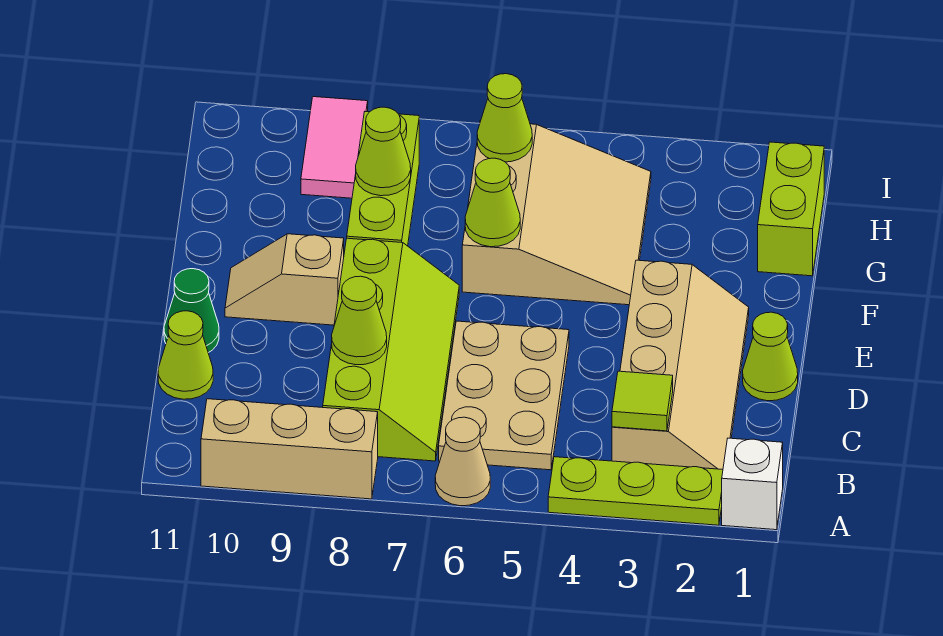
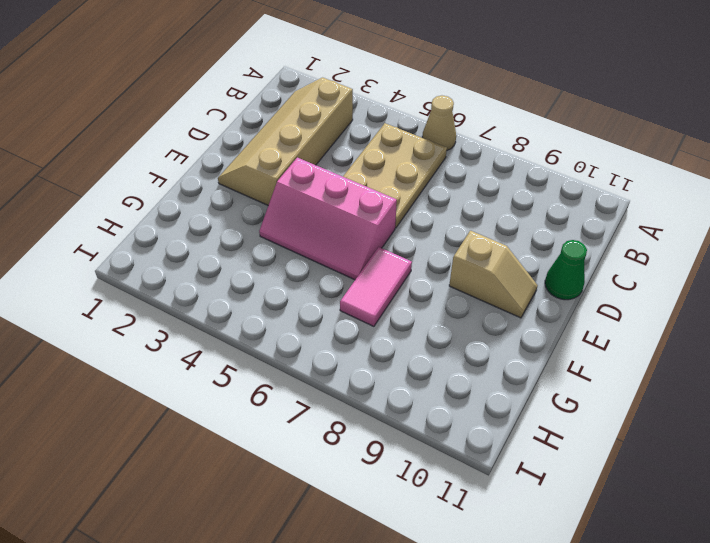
pink slope E4:F6 level 1 top E -> tan slope F4:H6 level 1 top 6
pink tile F7:G7 level 1 -> pink tile H9:I9 level 1
none -> white brick A1 level 1
none -> lime plate A2:A4 level 1
none -> tan brick A8:A10 level 1

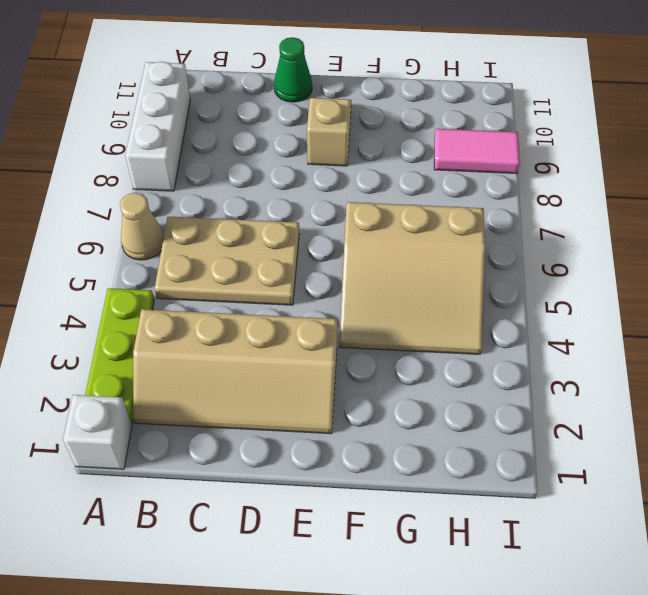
white brick A8:A10 level 1 -> tan brick A8:A10 level 1
none -> lime slope B7:E8 level 1 top 8
none -> lime cone C11 level 1
none -> lime cone D1 level 1

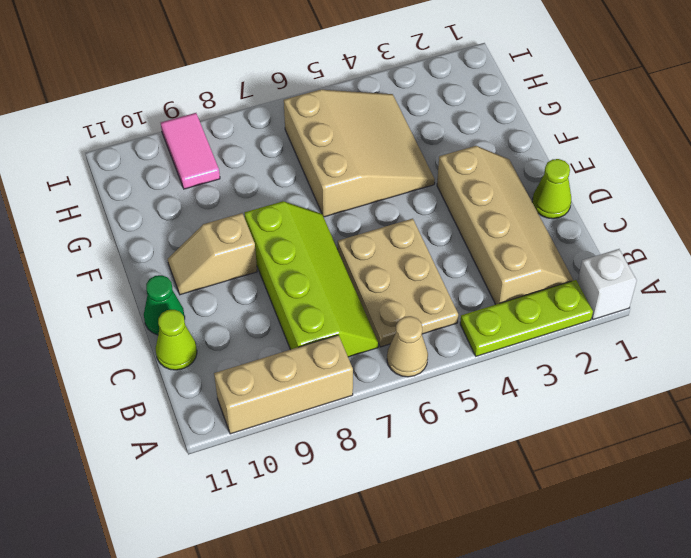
none -> lime brick F8:H8 level 1
none -> lime brick G1:H1 level 1
none -> lime tile B3 level 2

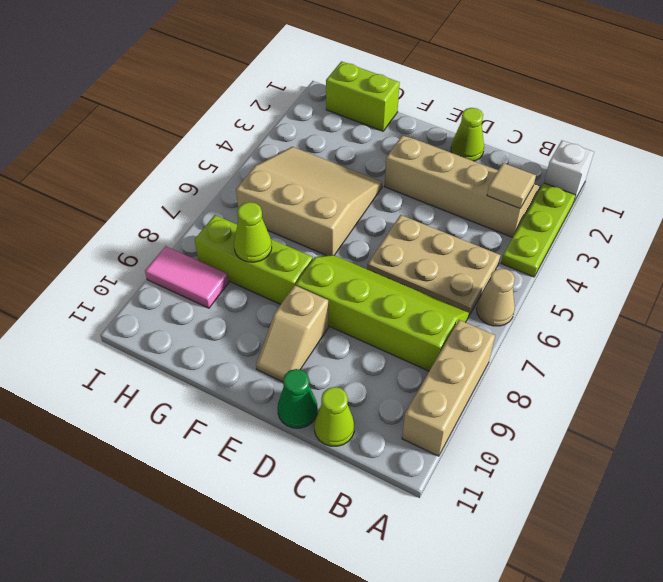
tan tile B3 level 2 -> lime tile B3 level 2
none -> lime cone C8 level 2
none -> lime cone F6 level 2
none -> lime cone H6 level 2

